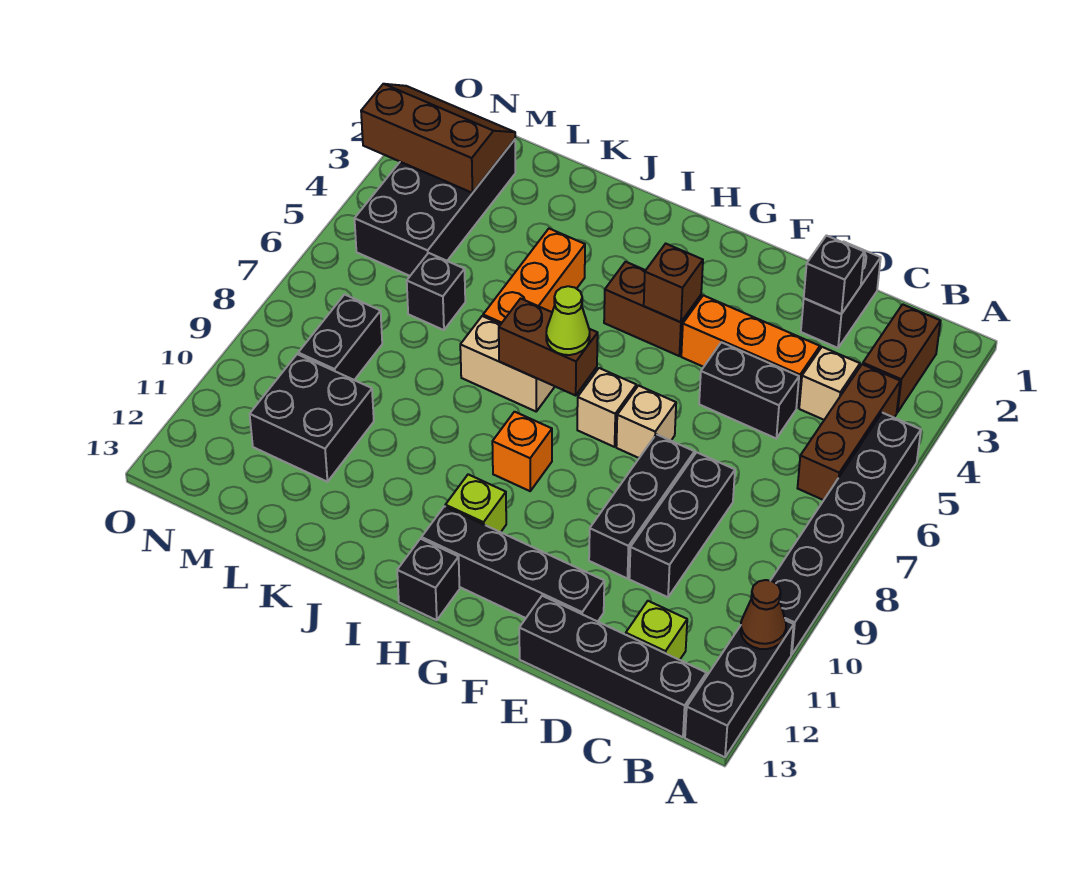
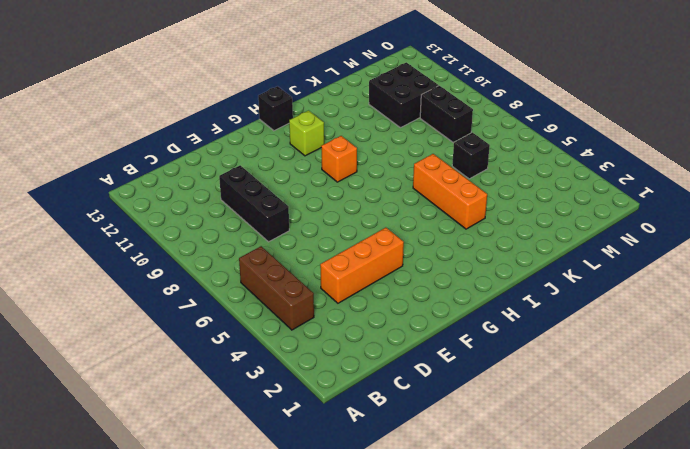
none -> black brick A5:A10 level 1
none -> black brick A11:A13 level 1
none -> brown brick B2:B3 level 1
none -> black brick B13:E13 level 1

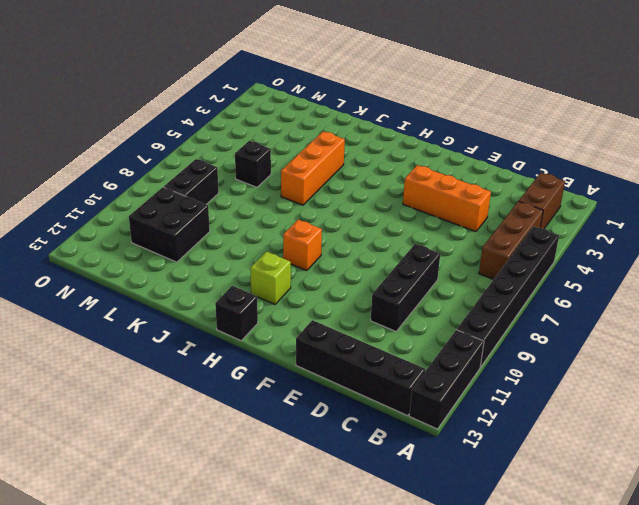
none -> tan brick C4 level 1
none -> lime brick C12 level 1
none -> black brick D1:D2 level 1
none -> black brick D5:E5 level 1

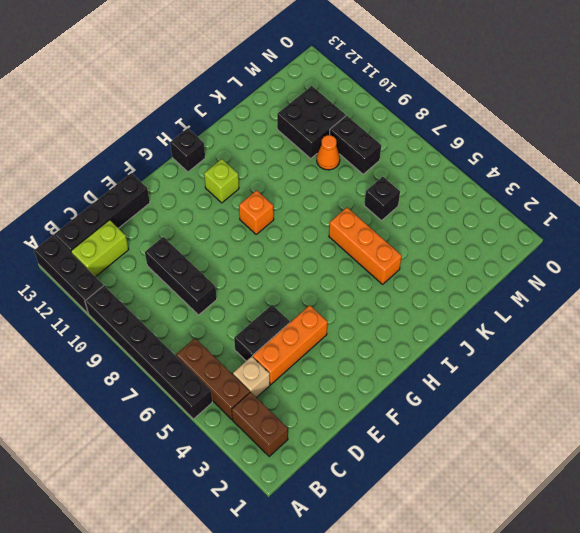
lime brick B12:C12 level 1 -> lime brick C12 level 1
orange cone L9 level 1 -> none
none -> black brick D1:D2 level 1
none -> black brick E8:E10 level 1
none -> black brick E12:H12 level 1
none -> tan brick F7 level 1

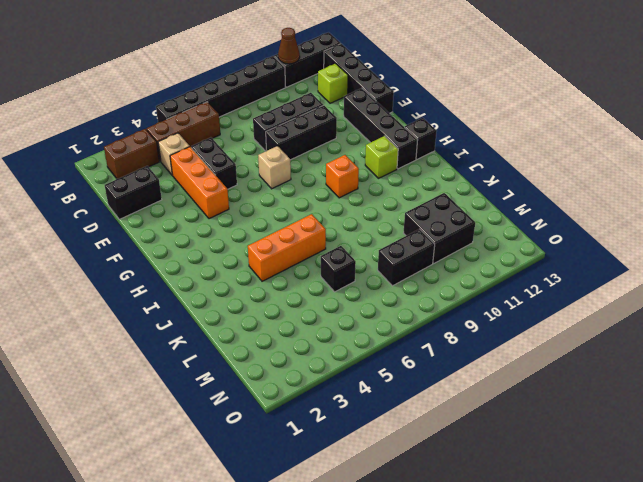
none -> brown brick G4:H4 level 1
none -> tan brick G7 level 1
none -> tan brick I7:J7 level 1
none -> black brick M2:N5 level 1

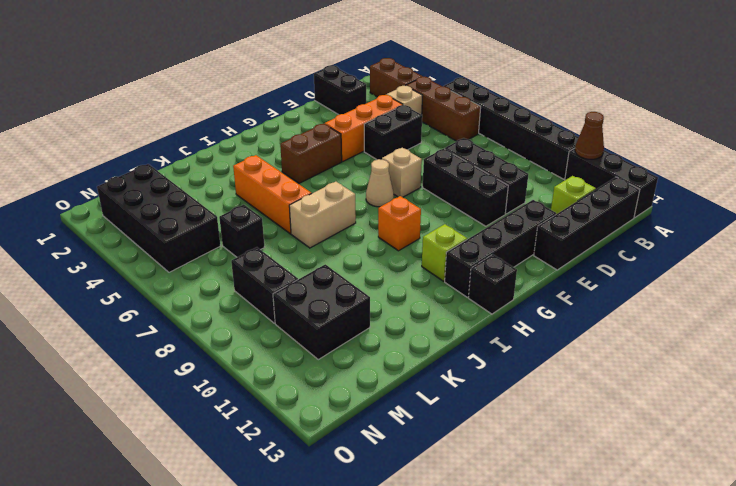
tan cone G7 level 1 -> tan brick G7 level 1
none -> black brick D2 level 2
none -> brown brick G4 level 2
none -> brown brick H7:I7 level 2
none -> brown slope M2:O3 level 2 top 3

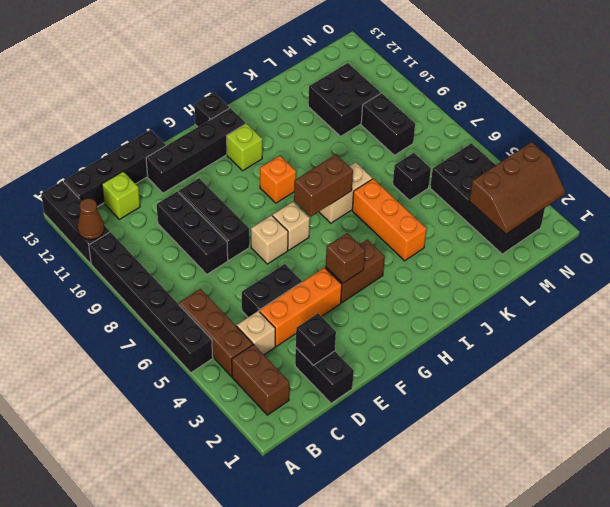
none -> lime cone H7 level 3

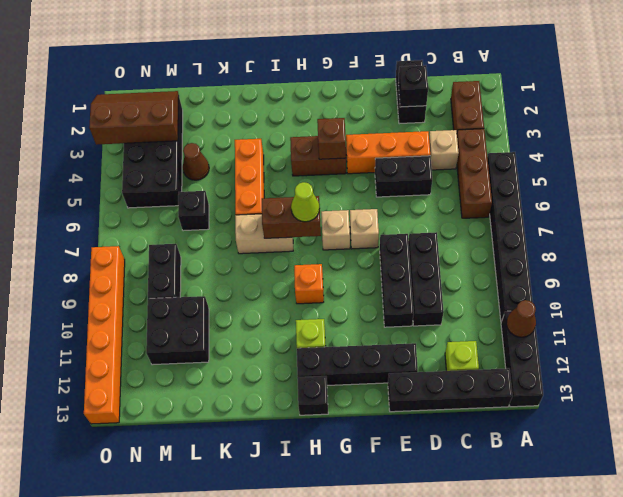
brown cone L4 level 1 -> none
orange brick O8:O13 level 1 -> none

